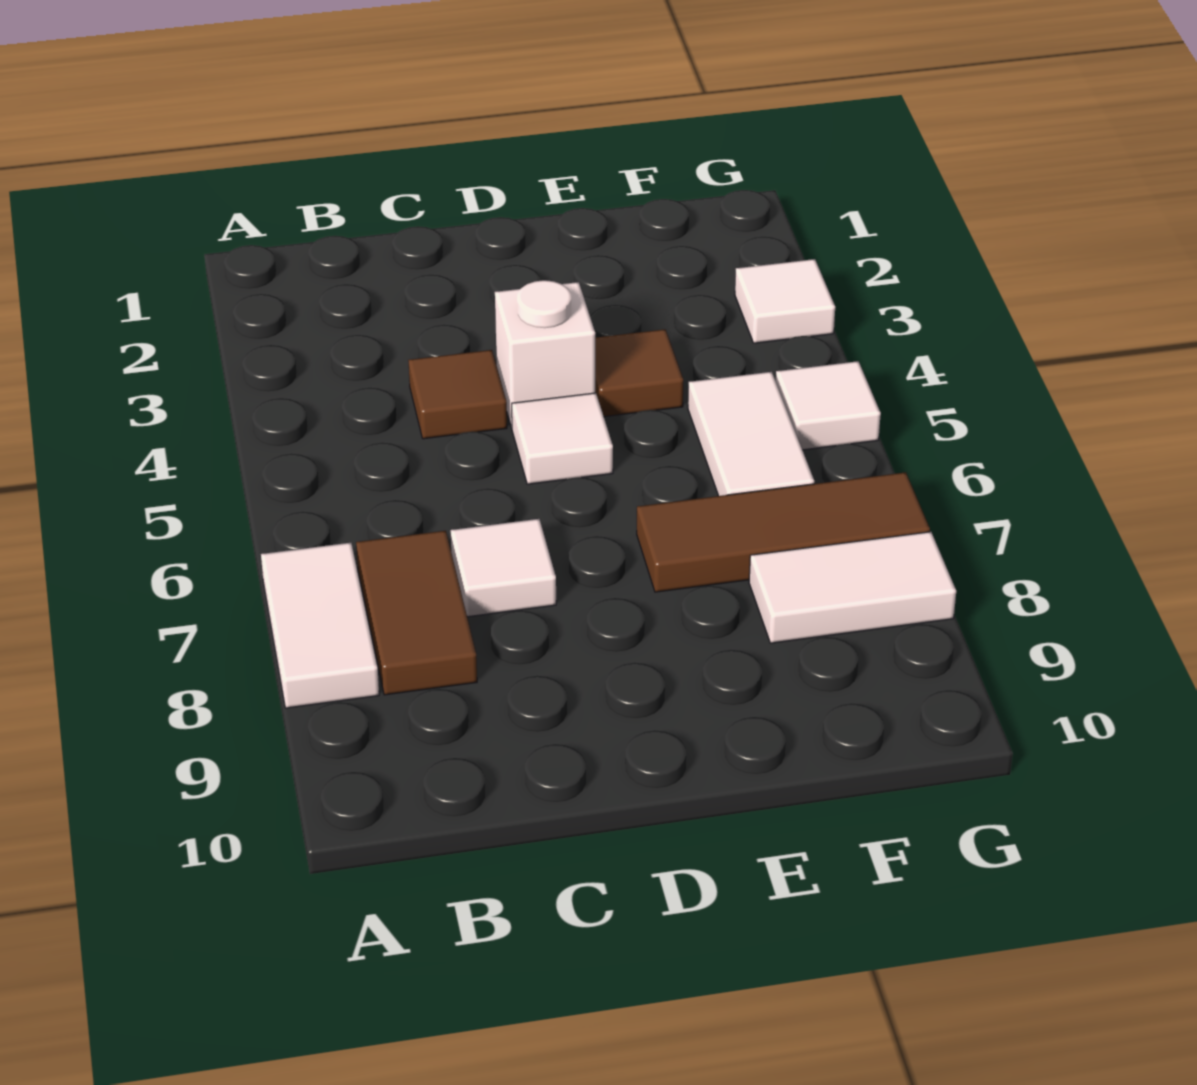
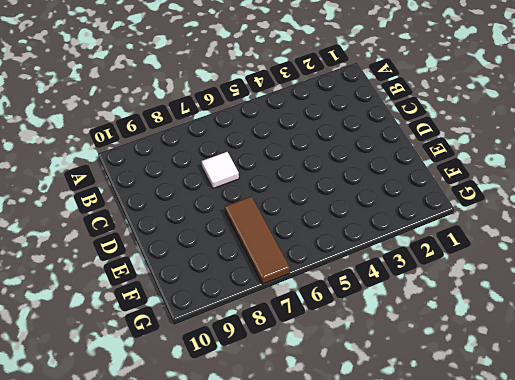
none -> white tile A7:A8 level 1
none -> brown tile B7:B8 level 1
none -> brown tile C4 level 1

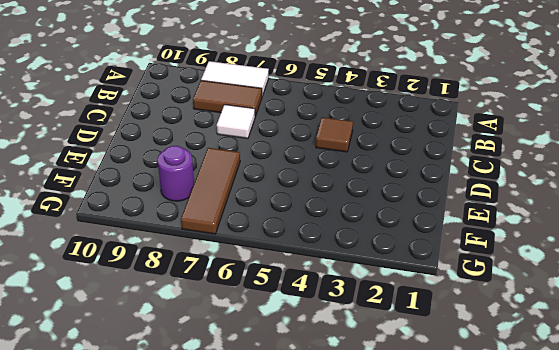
purple round brick F8 level 1 -> white tile F8:G8 level 1
none -> white brick D4 level 1
none -> white tile D5 level 1
none -> brown tile E4 level 1

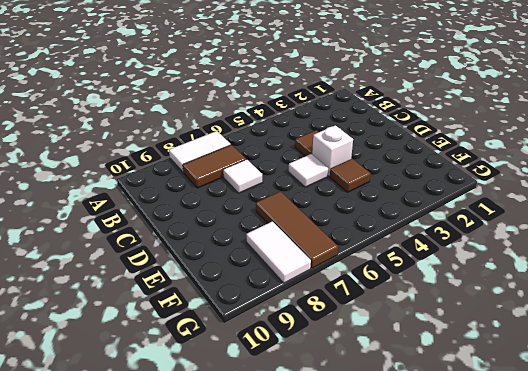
none -> white tile F5:F6 level 1
none -> white tile G3 level 1
none -> white tile G5 level 1

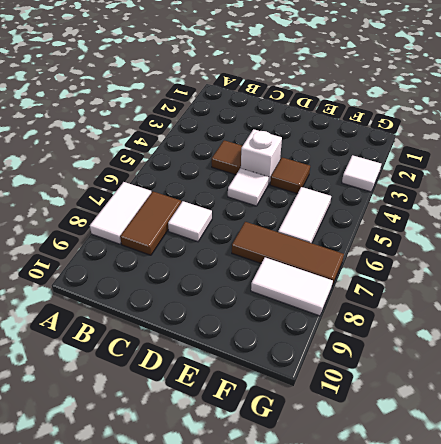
none -> white tile G5 level 1

